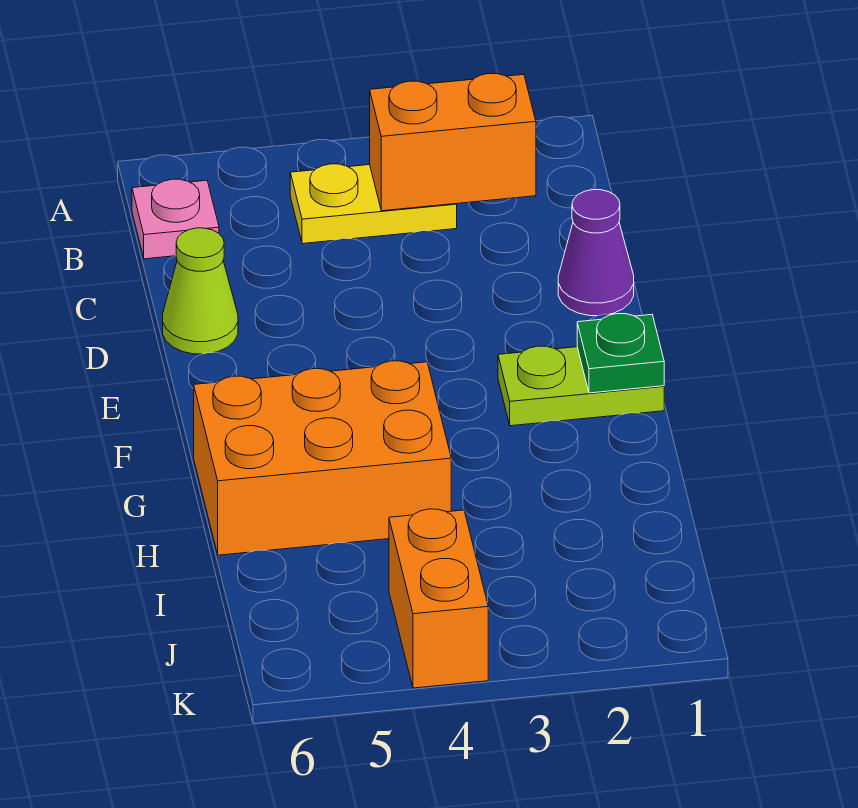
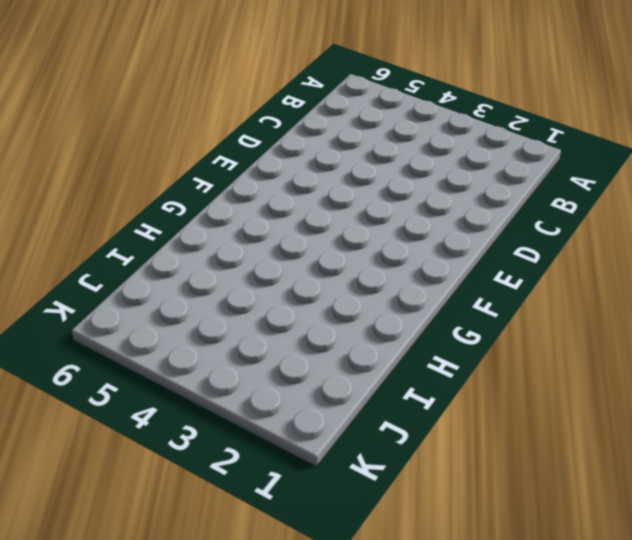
none -> yellow plate B3:B4 level 1
none -> pink plate B6 level 1

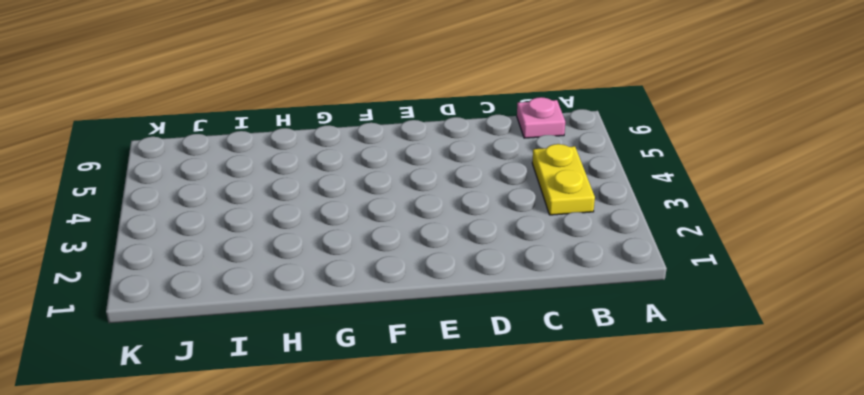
none -> purple cone D1 level 1
none -> lime cone D6 level 1

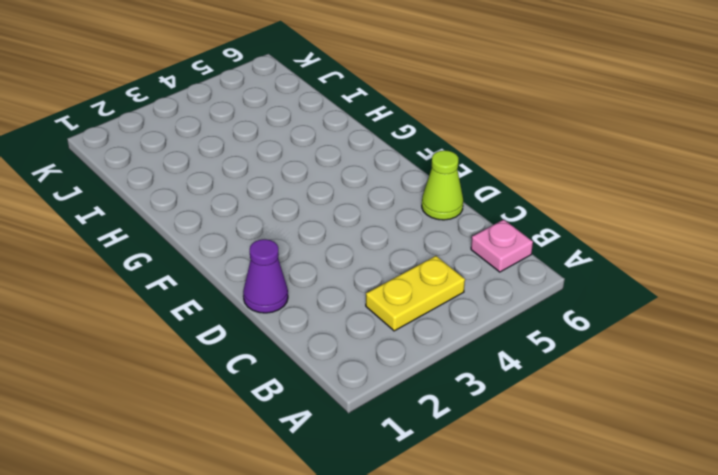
none -> lime plate F1:F2 level 1
none -> orange brick G4:H6 level 1

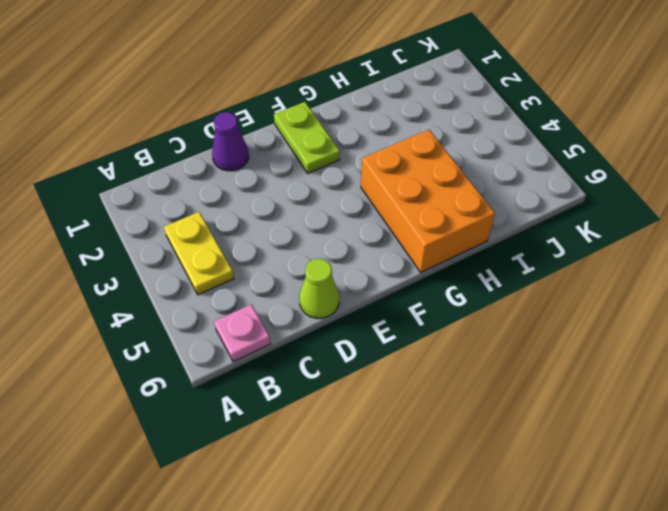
none -> orange brick J4:K4 level 1
none -> orange brick B2:B3 level 2

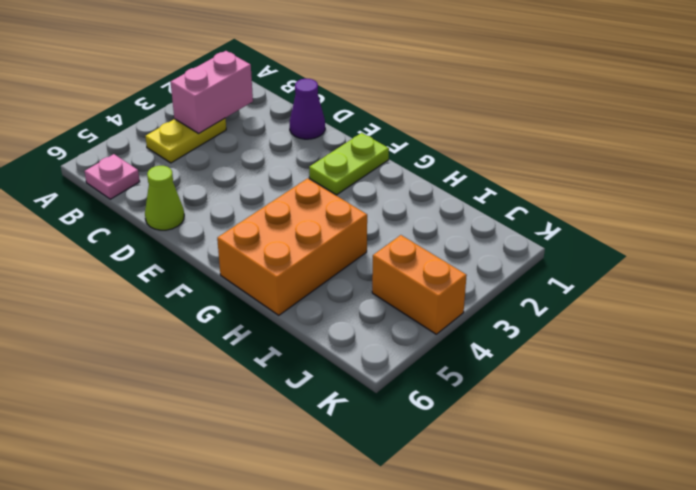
pink brick B2:B3 level 2 -> orange brick B2:B3 level 2
none -> green plate F1 level 2

